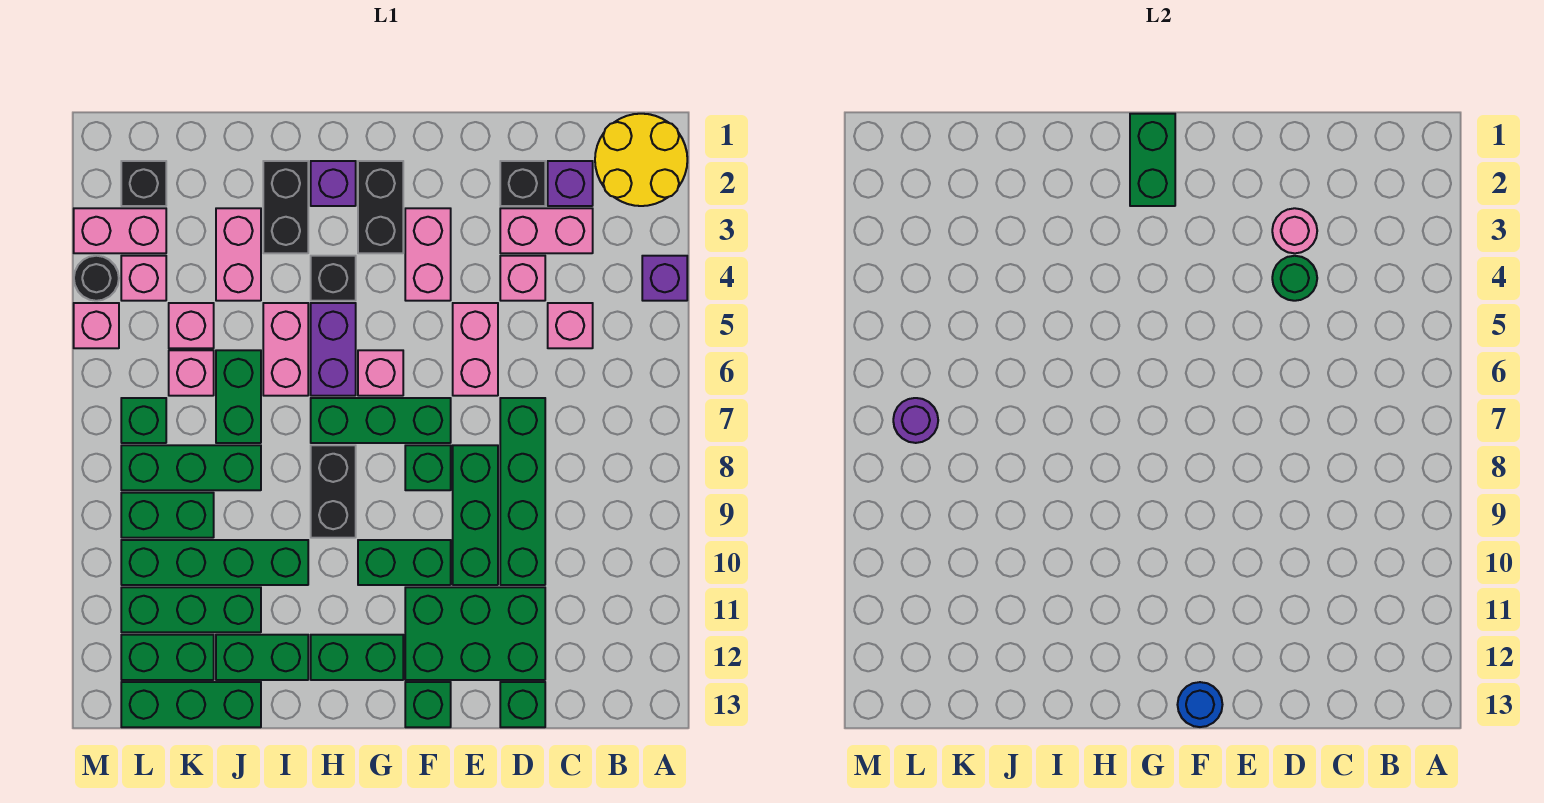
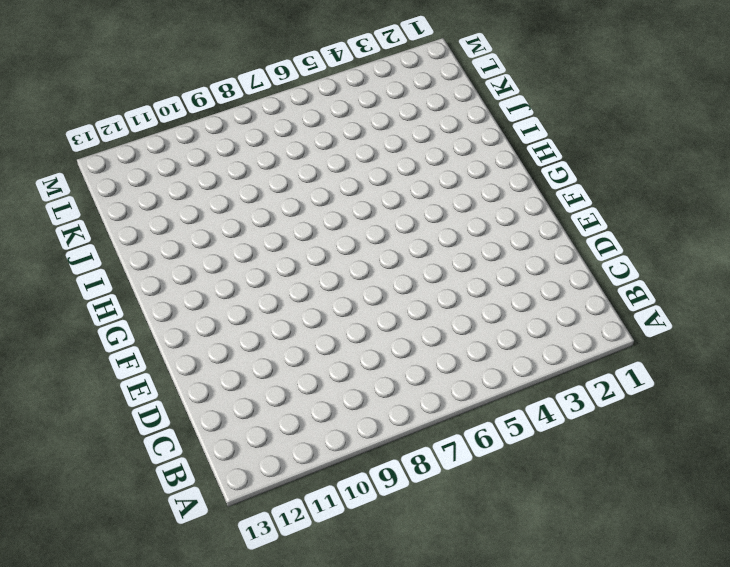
none -> yellow round brick A1:B2 level 1
none -> purple brick A4 level 1
none -> purple brick C2 level 1
none -> pink brick C3:D3 level 1

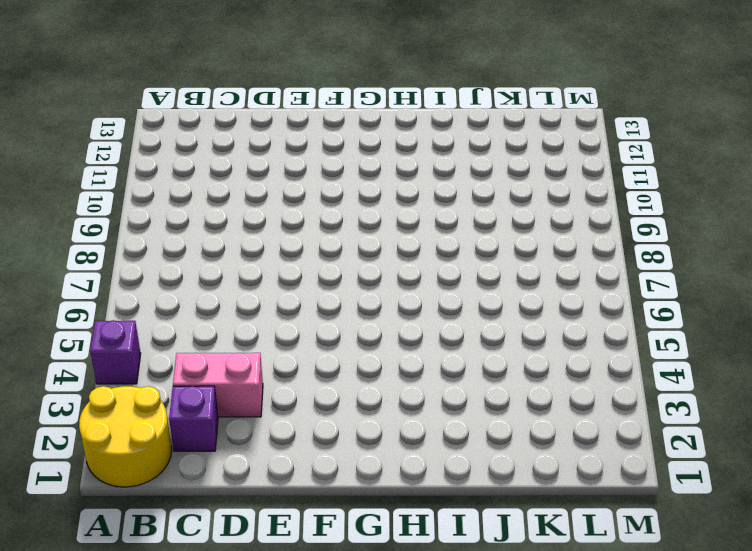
none -> pink brick C5 level 1
none -> black brick D2 level 1
none -> pink brick D4 level 1
none -> green brick D7:D10 level 1

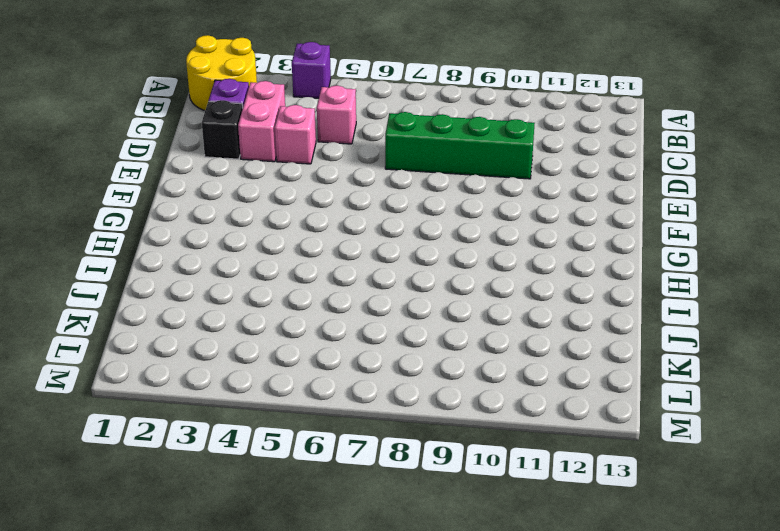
none -> green brick D11:F12 level 1
none -> green brick D13 level 1
none -> pink brick E5:E6 level 1
none -> green brick E8:E10 level 1

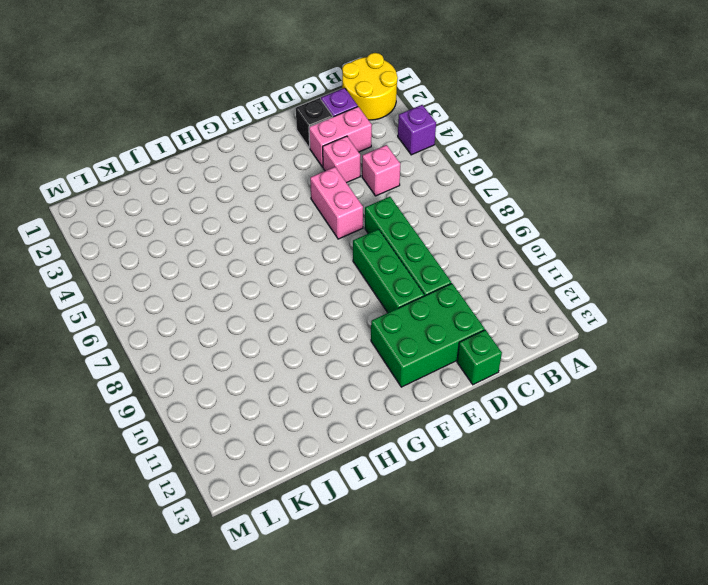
none -> pink brick F3:F4 level 1
none -> green brick F7:H7 level 1
none -> green brick F8 level 1
none -> green brick F10:G10 level 1

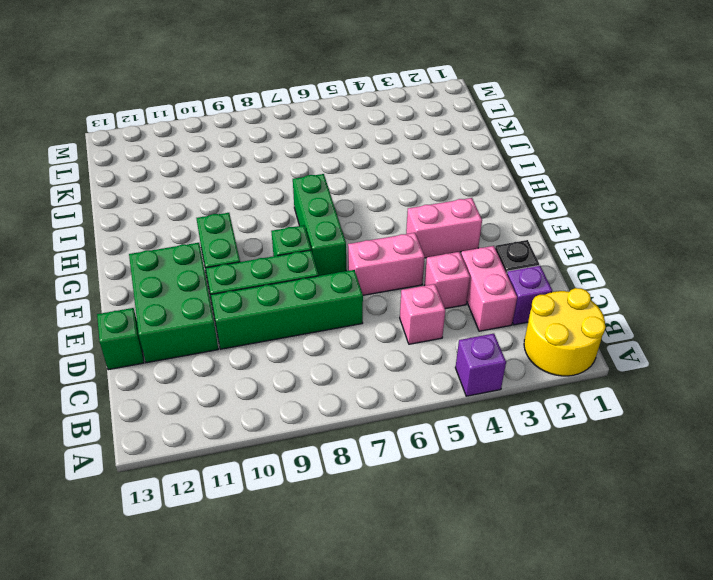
none -> green brick F13 level 1
none -> black brick G2:G3 level 1
none -> pink brick G6 level 1
none -> green brick G12:H12 level 1

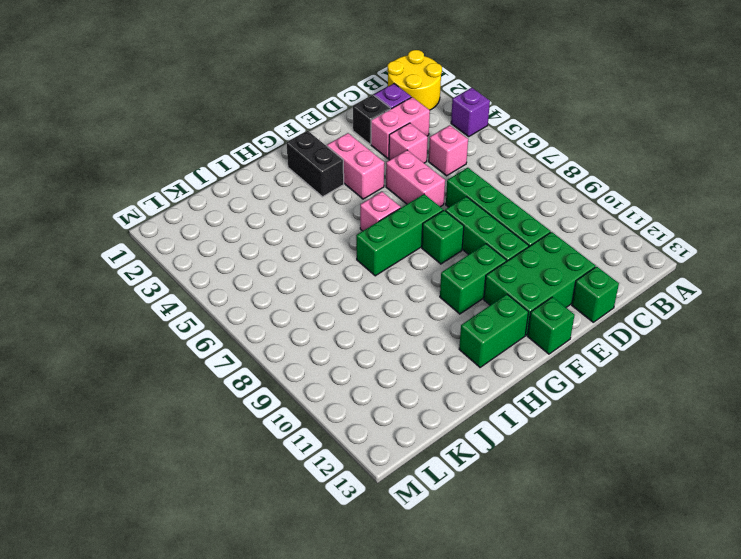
none -> purple brick H2 level 1
none -> black brick H4 level 1
none -> purple brick H5:H6 level 1
none -> black brick H8:H9 level 1

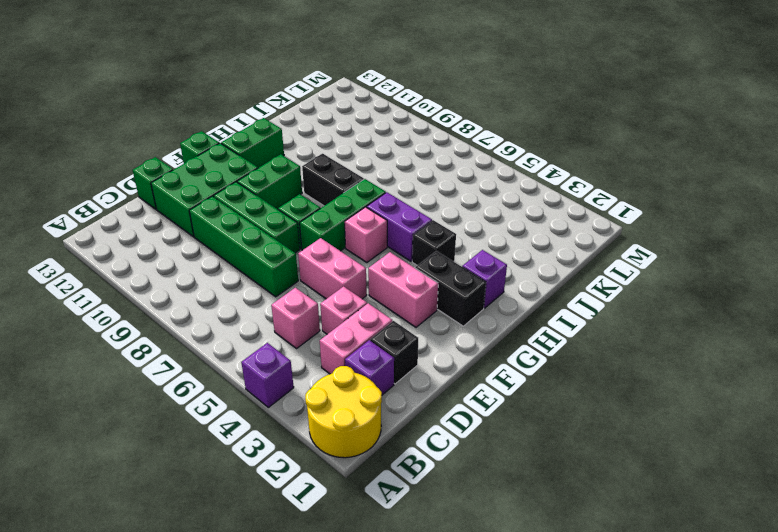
none -> black brick I2:I3 level 1
none -> pink brick I5:I6 level 1
none -> green brick I10:L10 level 1
none -> green brick I12:J12 level 1

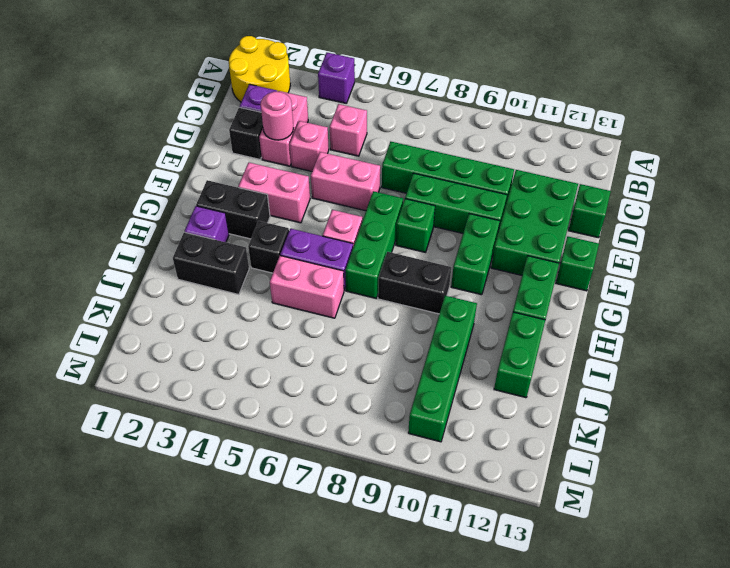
none -> pink brick J3:J4 level 1
none -> green brick J6:J7 level 1
none -> green brick J8:L8 level 1
none -> green brick J11:L11 level 1

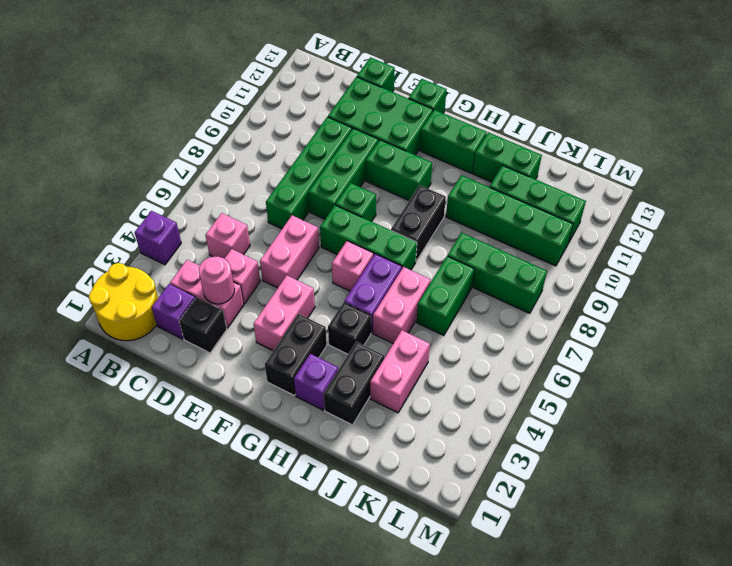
none -> green brick J13:L13 level 1
none -> pink brick K5 level 1
none -> pink brick K6 level 1
none -> green brick K9:L9 level 1

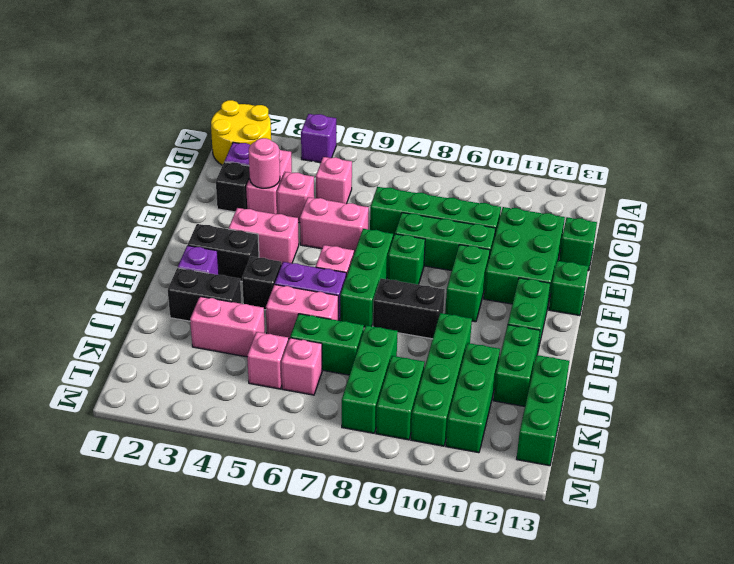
none -> green brick K12:L12 level 1
none -> black brick L2 level 1
none -> pink brick L3:M3 level 1
none -> pink brick L4 level 1

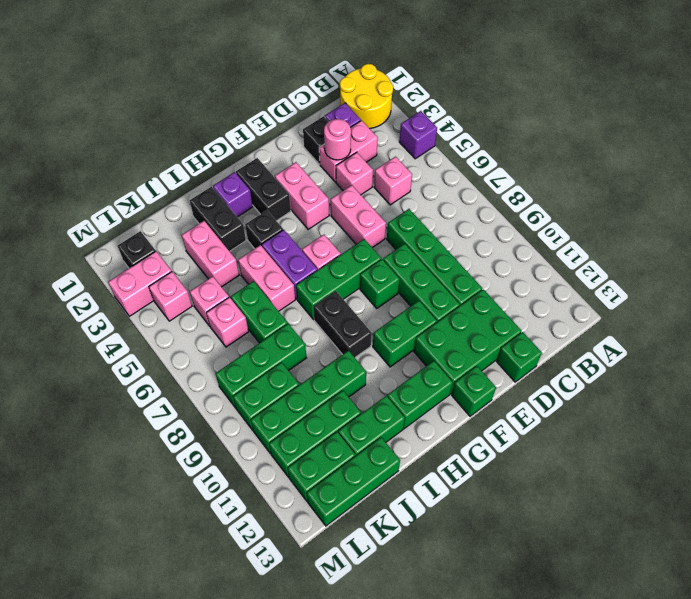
none -> green brick L7 level 1
none -> black round brick M4 level 1
none -> pink brick M5 level 1
none -> green round brick D4 level 2

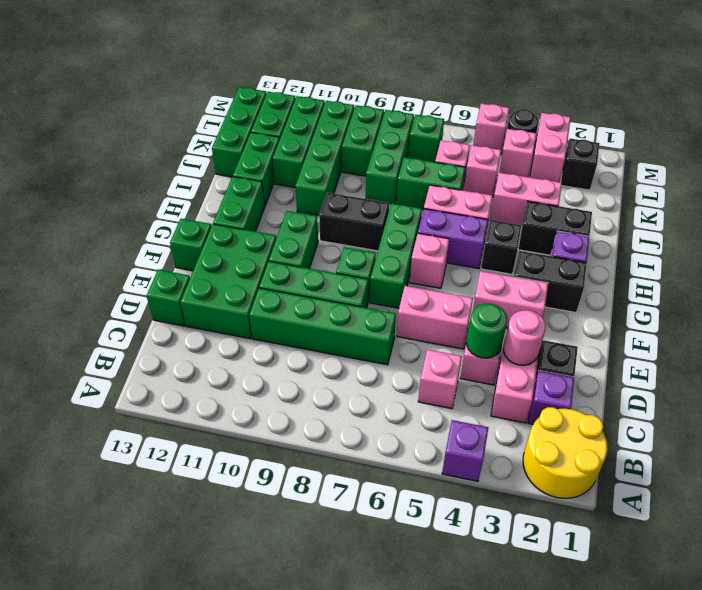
none -> blue round brick F13 level 2
none -> green brick G1:G2 level 2
none -> purple round brick L7 level 2

